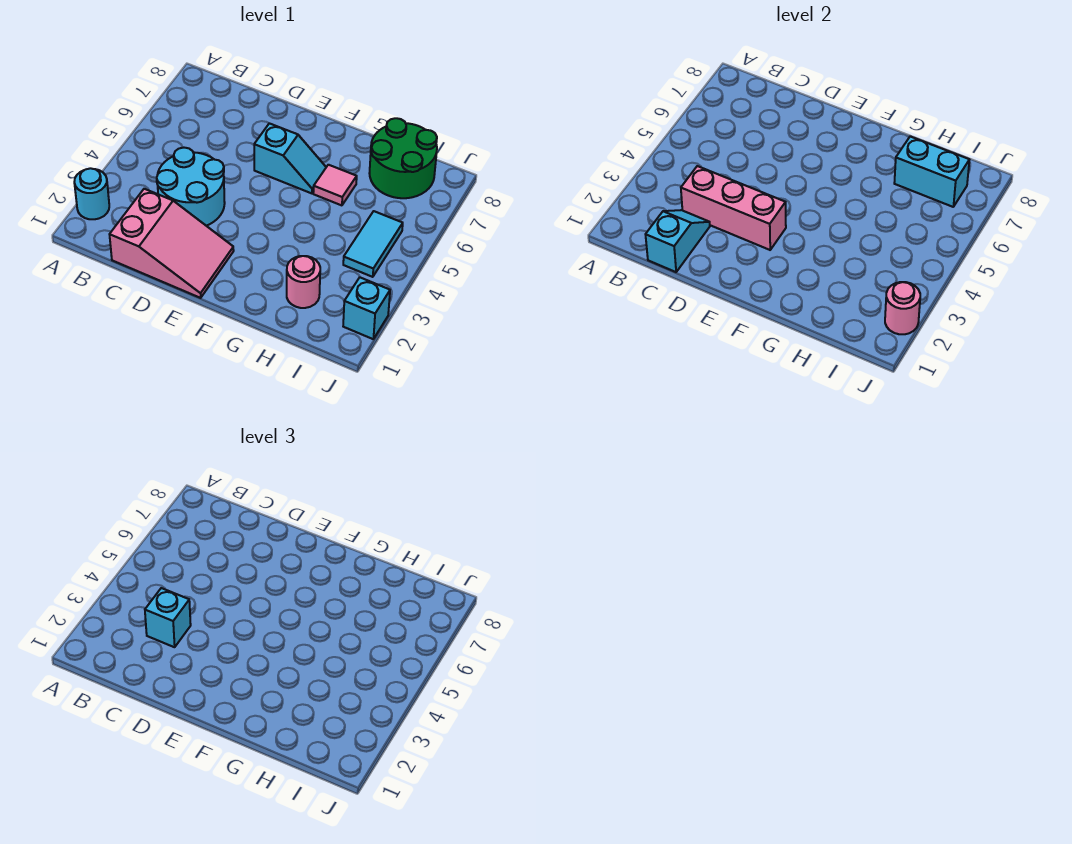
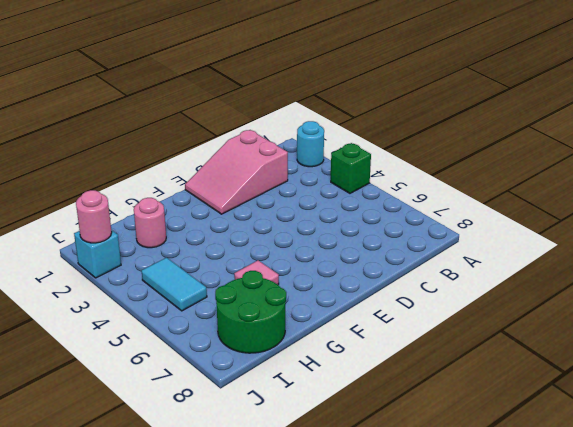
green brick A4 level 1 -> none
none -> cyan round brick C3:D4 level 1
none -> cyan slope E6:F6 level 1 top E
none -> cyan slope C1:C2 level 2 top 1

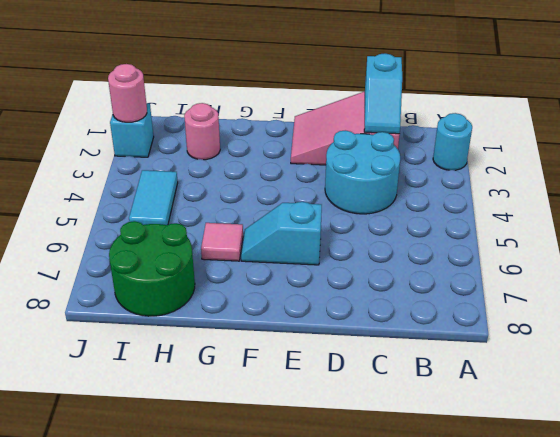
none -> pink brick C3:E3 level 2
none -> cyan brick H7:I7 level 2
none -> cyan brick C3 level 3

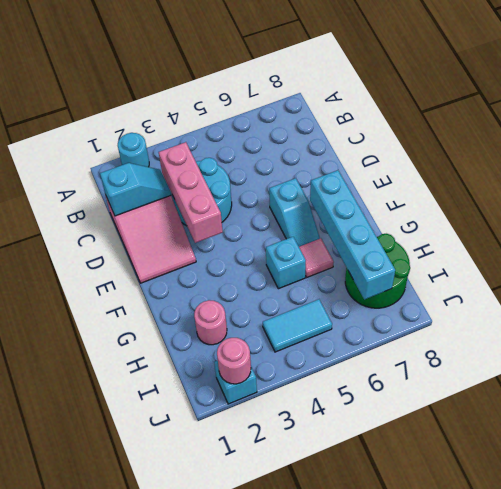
cyan brick F7:I7 level 2 -> cyan brick H7:I7 level 2
cyan brick G5 level 1 -> cyan brick C3 level 3

